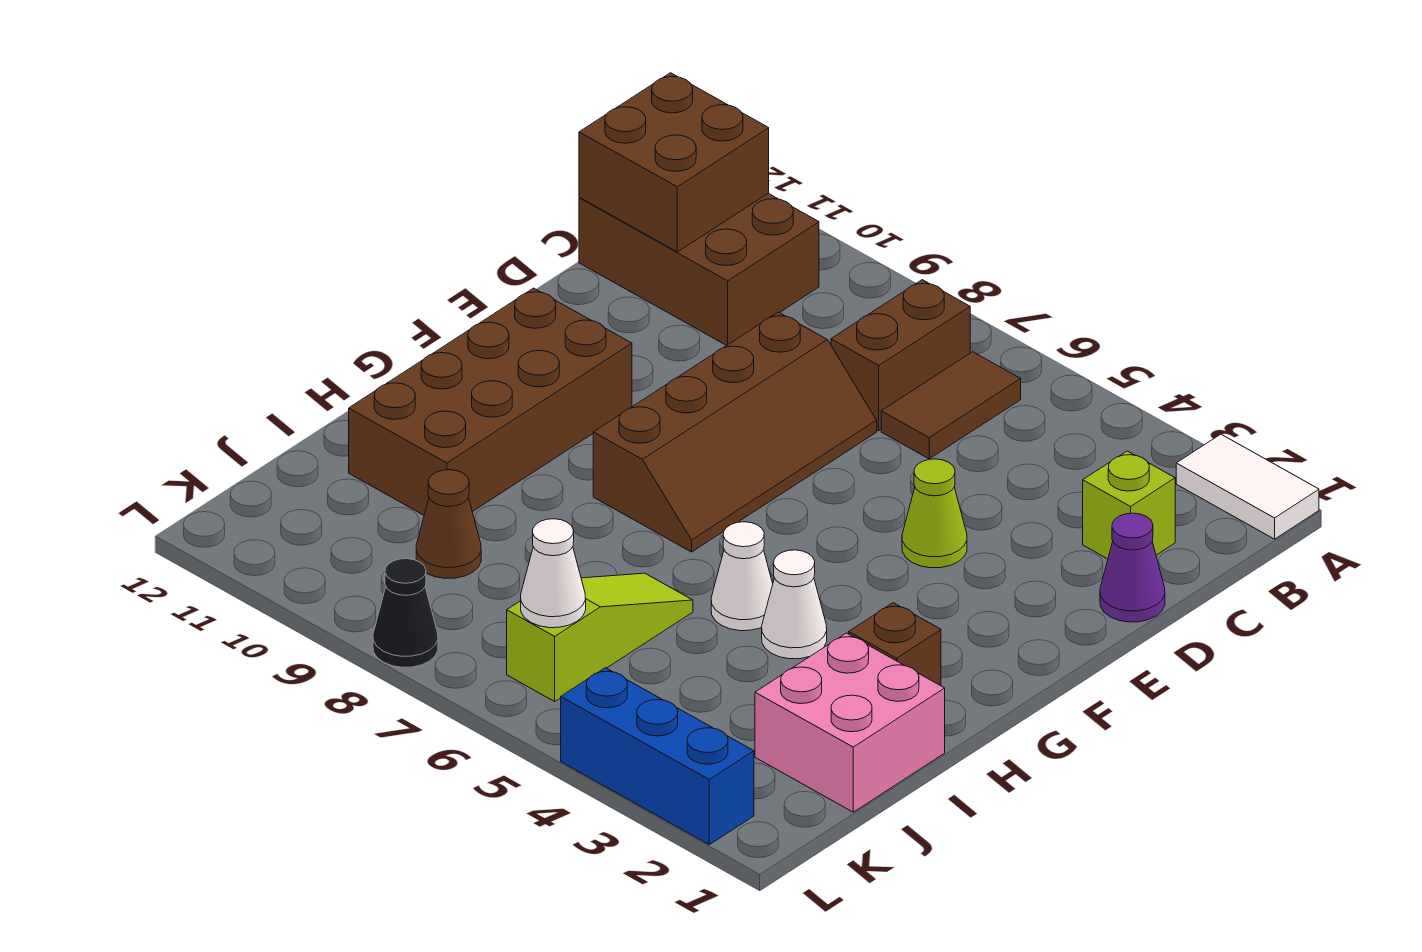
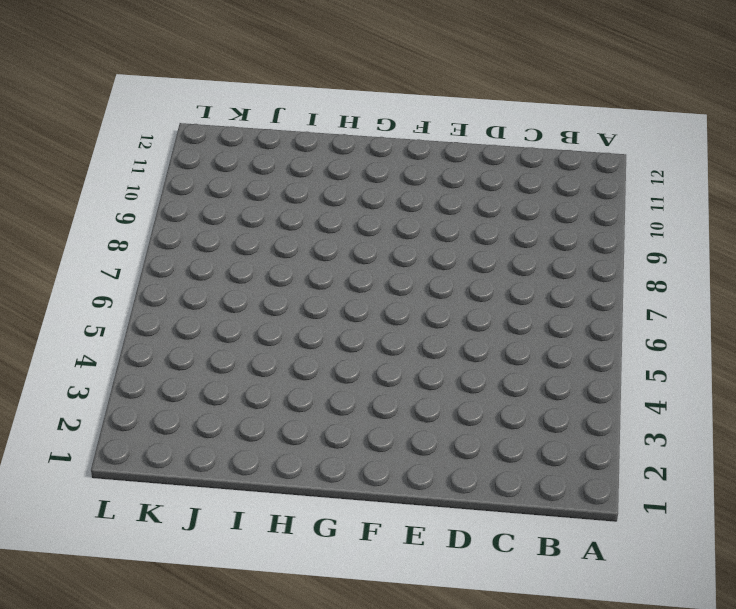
none -> white tile A1:A2 level 1
none -> brown tile B6:C6 level 1
none -> brown brick B7:C7 level 1

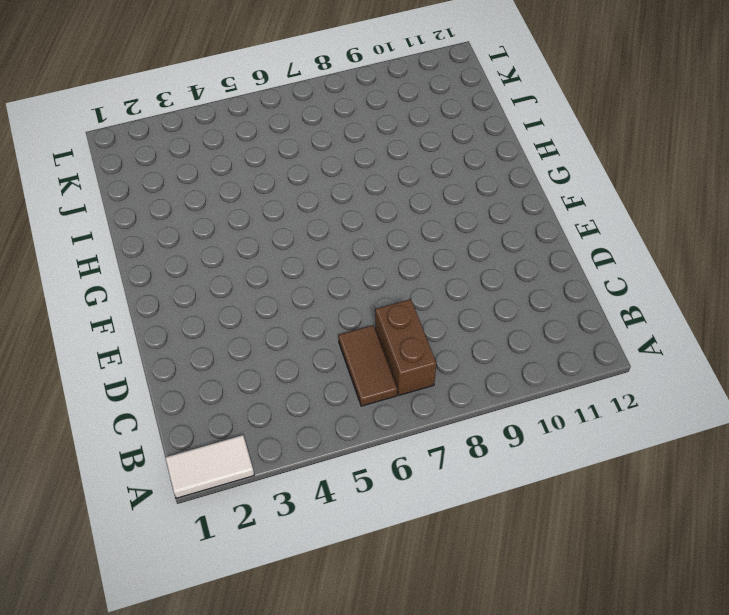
none -> brown brick B10:C12 level 1
none -> lime brick C2 level 1
none -> purple cone D1 level 1

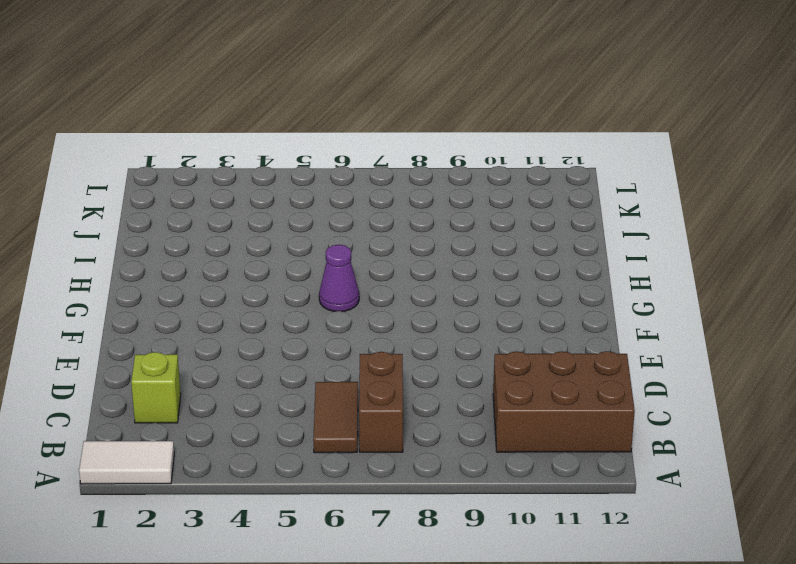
purple cone G6 level 1 -> purple cone D1 level 1
none -> brown slope D7:G8 level 1 top 8
none -> lime cone E4 level 1
none -> brown brick F10:I11 level 1

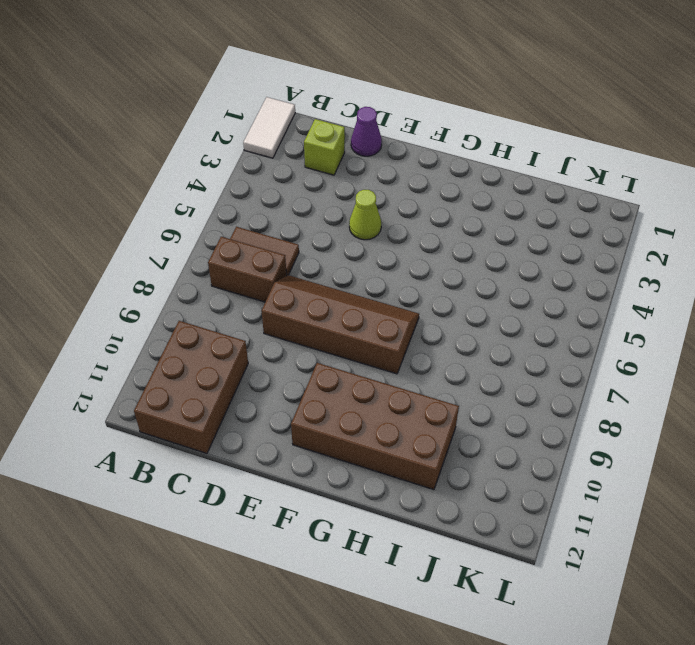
none -> brown brick H2 level 1
none -> white cone H4 level 1
none -> white cone H5 level 1

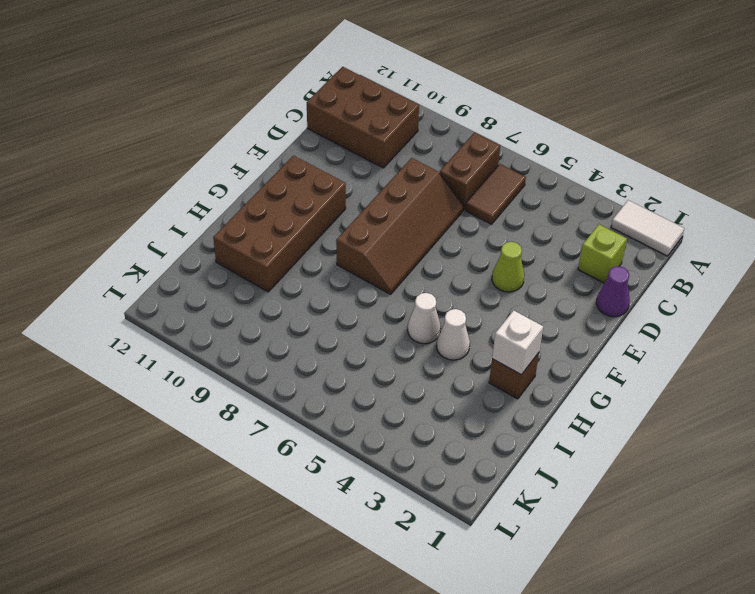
white brick H2 level 2 -> none
none -> pink brick I1:J2 level 1
none -> lime slope I6:K6 level 1 top K
none -> brown cone J9 level 1

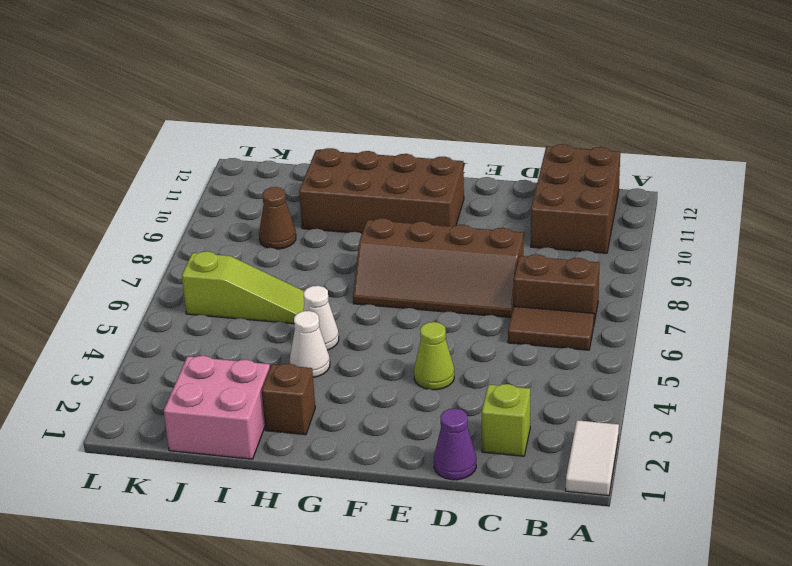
none -> blue brick L2:L4 level 1
none -> black cone L8 level 1
none -> brown brick B11:C12 level 2

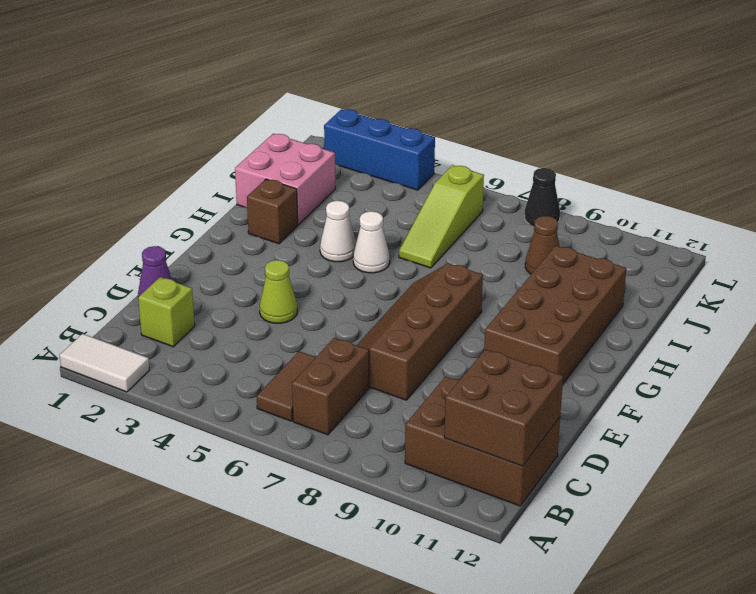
none -> white cone K6 level 2

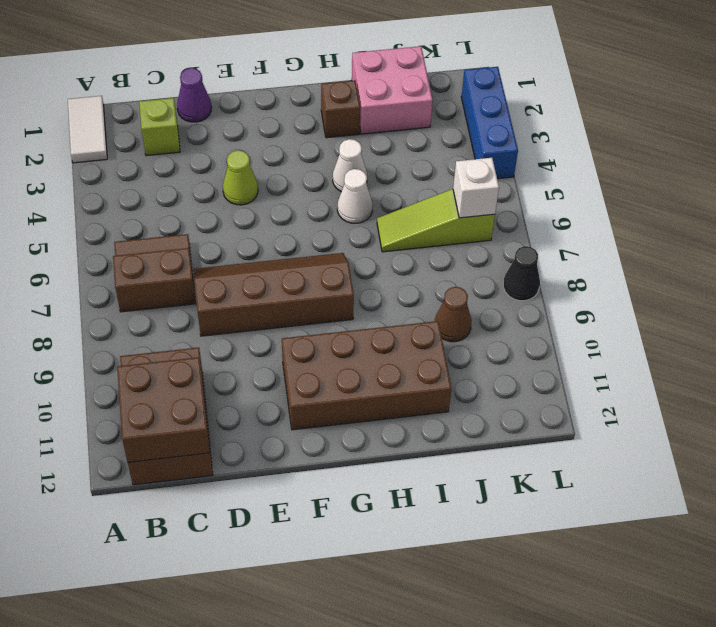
white brick K6 level 2 -> white cone K6 level 2

